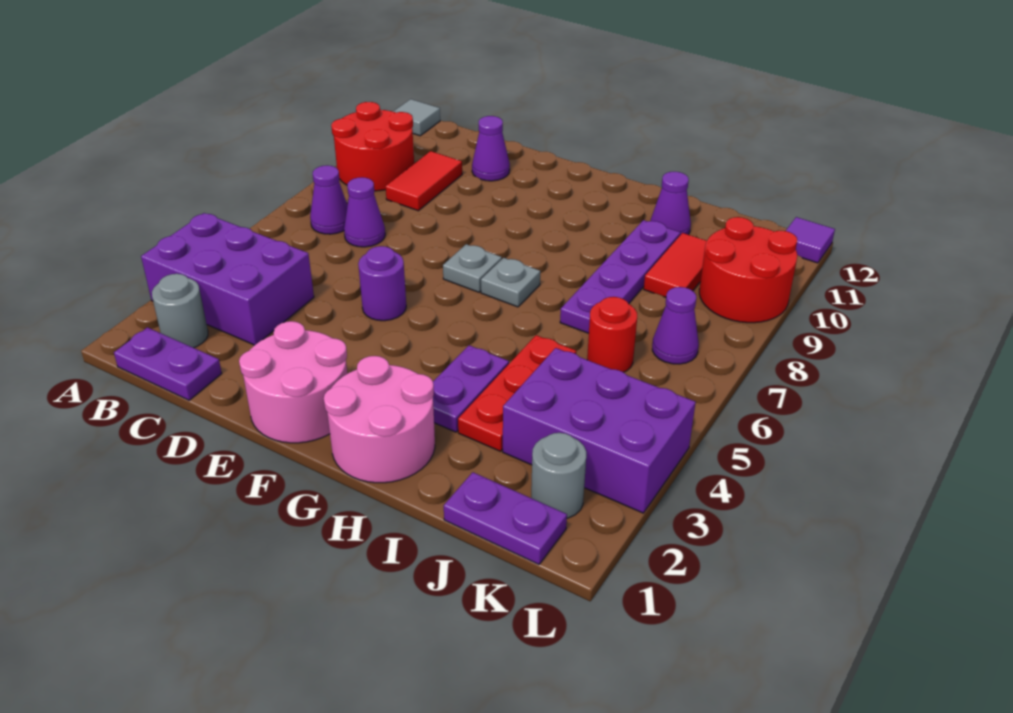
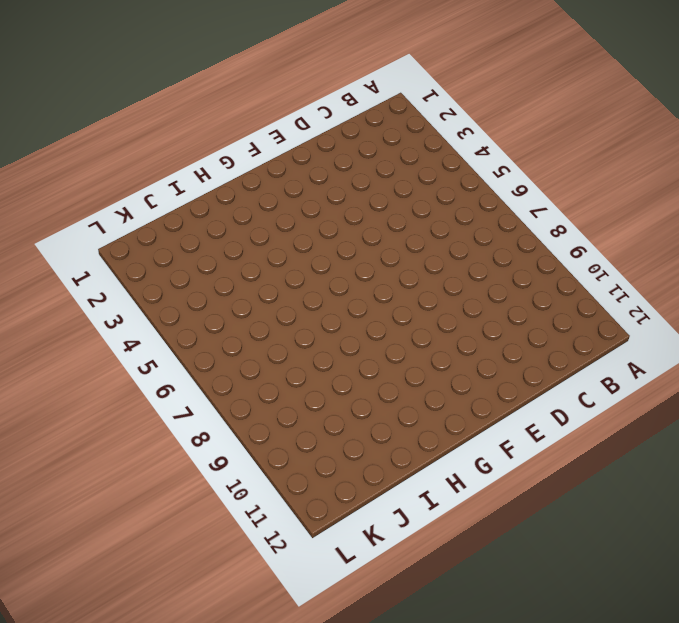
none -> purple brick A3:C4 level 1
none -> red round brick A9:B10 level 1
none -> grey tile A12 level 1

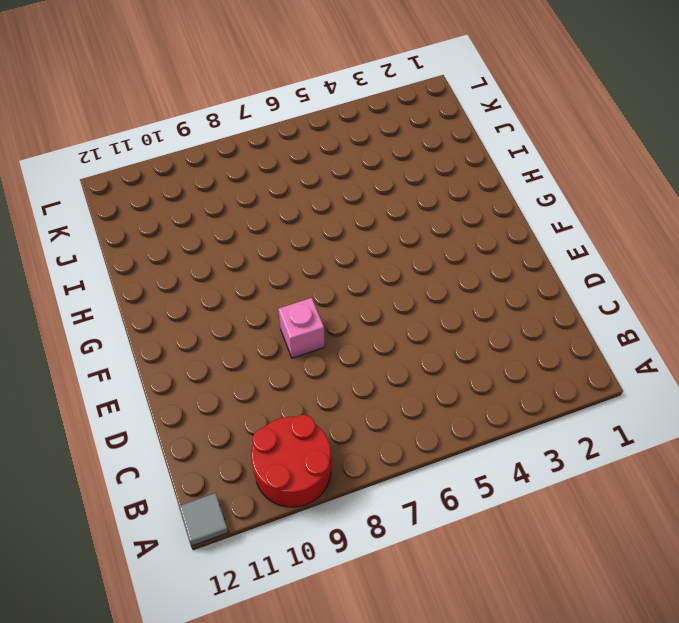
pink brick E8 level 1 -> none
none -> purple brick A3:C4 level 1
none -> purple plate B1:C1 level 1
none -> grey round brick B2 level 1

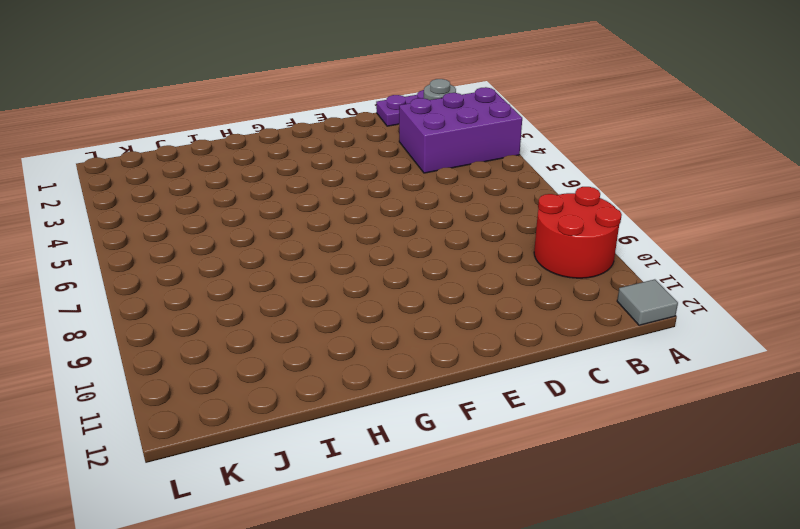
none -> purple cone B7 level 1
none -> purple cone C7 level 1
none -> red tile C9:C10 level 1

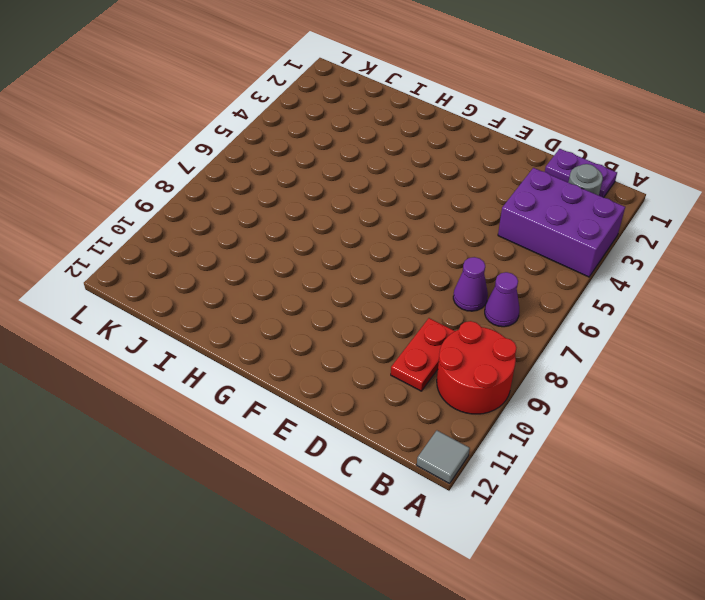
red plate C9:C10 level 1 -> red tile C9:C10 level 1
none -> purple cone D11 level 1
none -> pink round brick E1:F2 level 1
none -> purple round brick E5 level 1

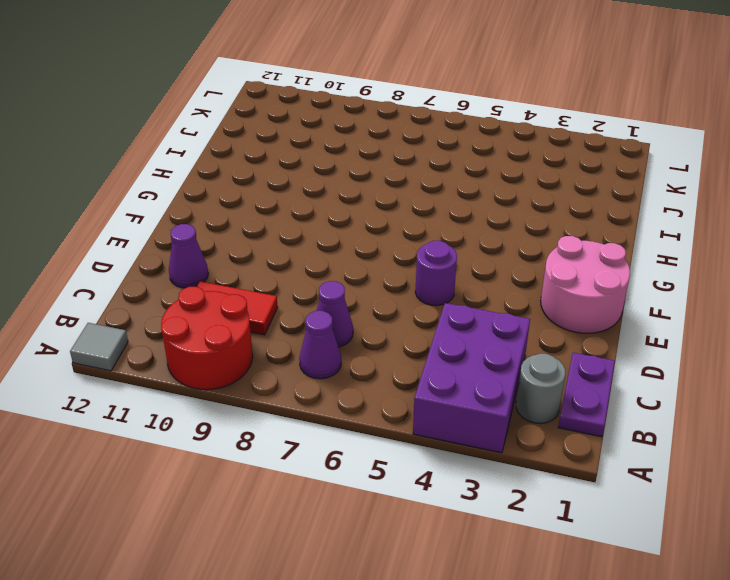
none -> grey plate F7 level 1
none -> pink round brick G1:H2 level 1
none -> grey plate G7 level 1

